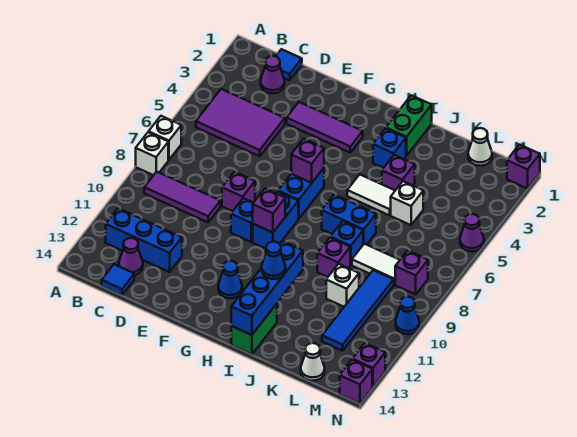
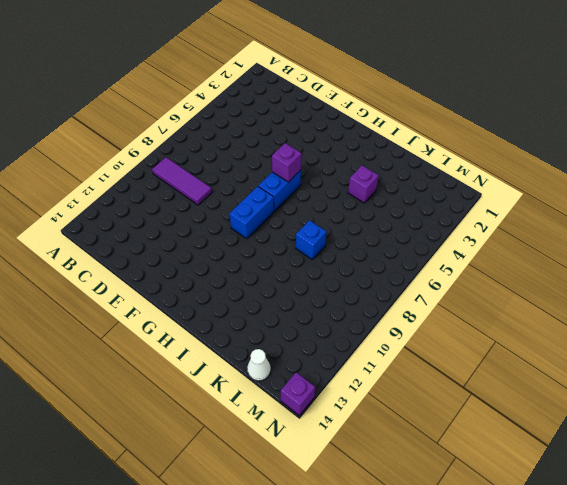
none -> white brick A7 level 1
none -> white brick A8 level 1
none -> purple tile B4:D5 level 1
none -> blue brick B12:D12 level 1

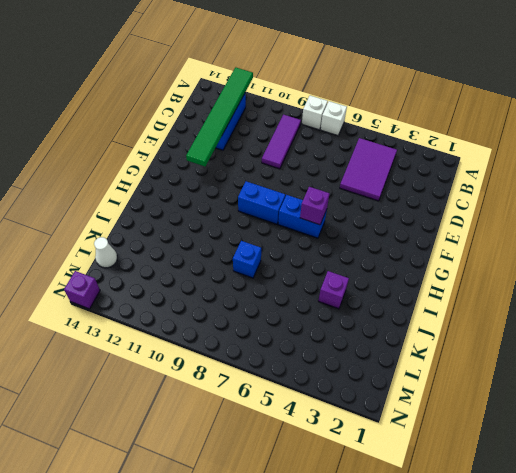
green tile A12:F12 level 2 -> none
none -> blue tile C1 level 1
none -> purple cone C2 level 1
none -> purple cone C13 level 1
none -> blue tile C14 level 1

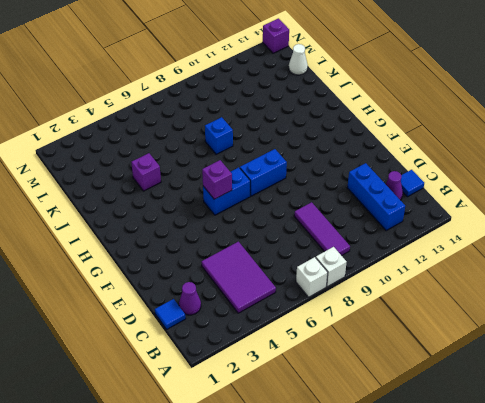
none -> purple tile E3:G3 level 1
none -> purple brick E8 level 1
none -> blue brick F9 level 1
none -> blue cone G12 level 1

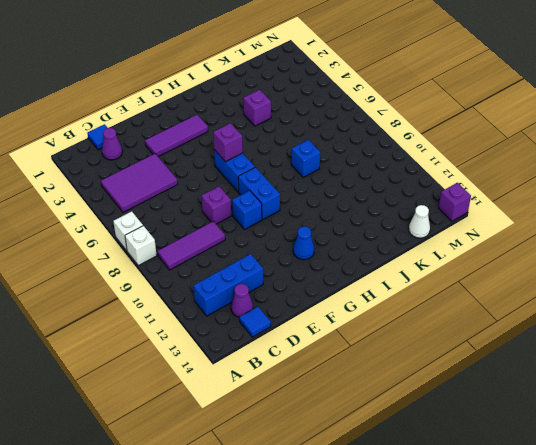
none -> green brick I1:I2 level 1
none -> blue brick I3 level 1
none -> white tile I5:J5 level 1
none -> blue brick I7:J7 level 1

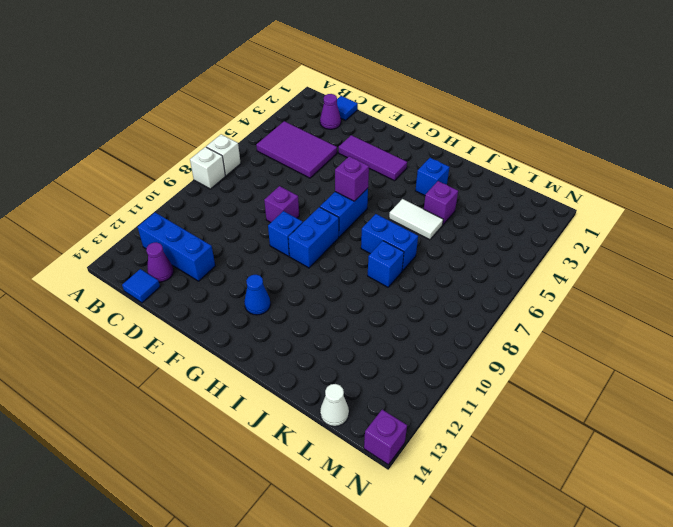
none -> purple tile B9:D9 level 1
none -> green brick I1:I2 level 1
none -> green brick I13:I14 level 1
none -> purple brick J9 level 1

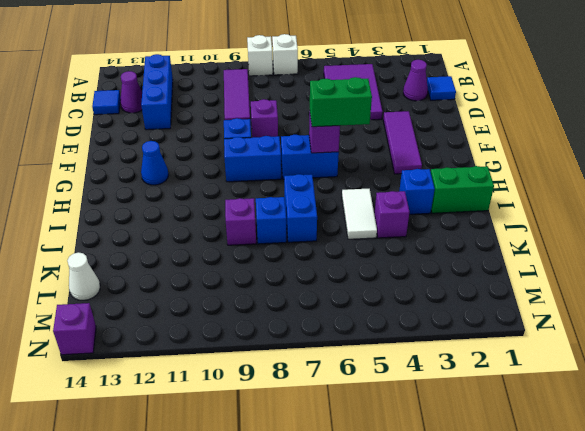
green brick G5:G6 level 3 -> green brick I13:I14 level 1
none -> white brick K5 level 1
none -> white tile K8:L8 level 1
none -> white brick K10 level 1
none -> white cone L1 level 1

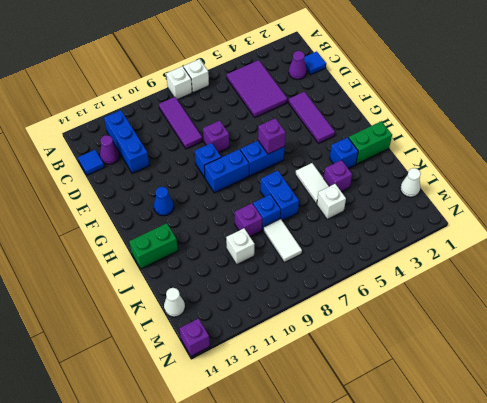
none -> blue tile L9:L12 level 1
none -> purple brick M8 level 1
none -> purple brick N1 level 1
none -> purple cone N5 level 1

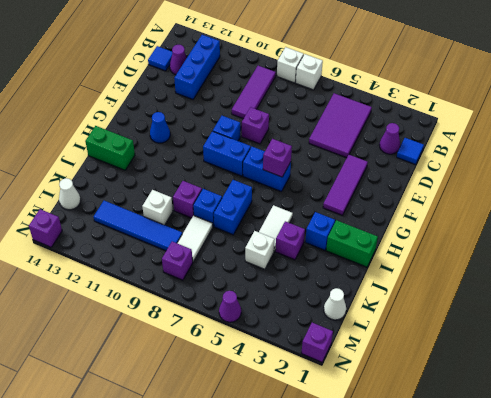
none -> blue cone N10 level 1
none -> purple brick N13 level 1
none -> purple brick G9 level 2
none -> blue brick I11:I14 level 2

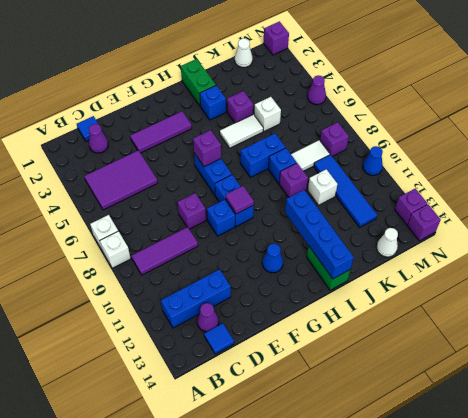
purple tile G9 level 2 -> purple brick G9 level 2
none -> blue cone I12 level 3

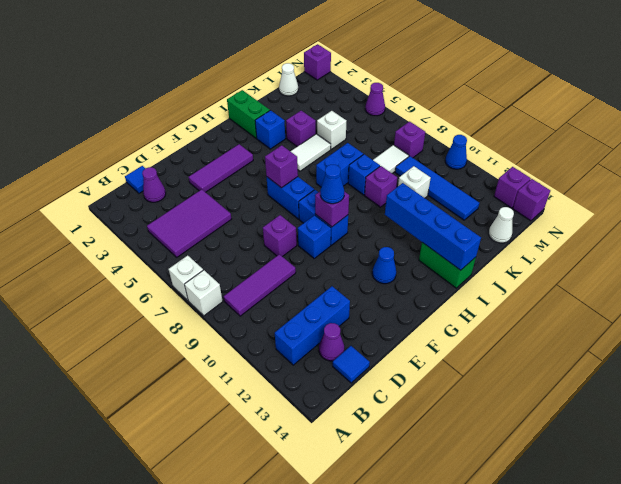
blue cone G9 level 3 -> blue cone I12 level 3

